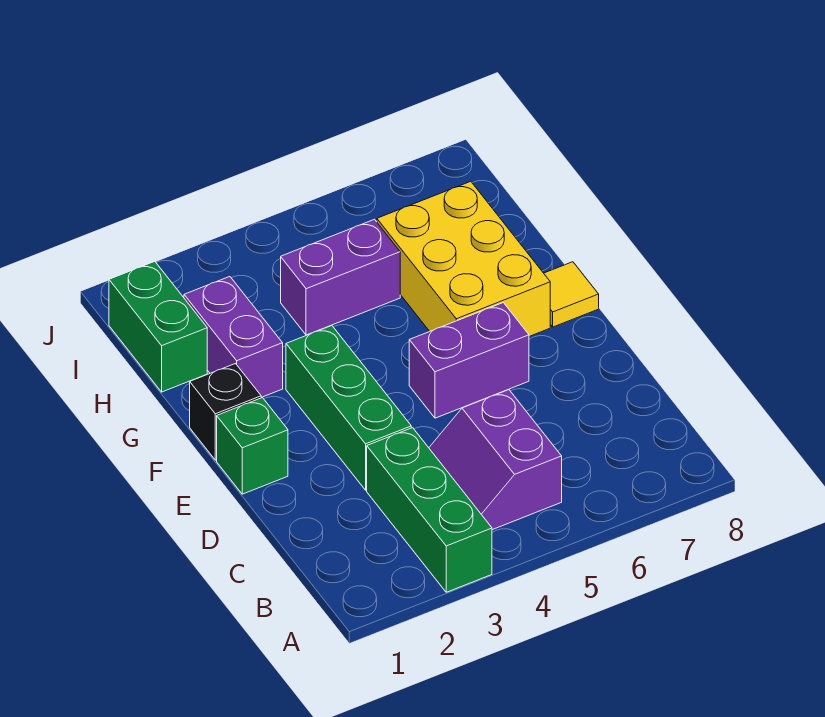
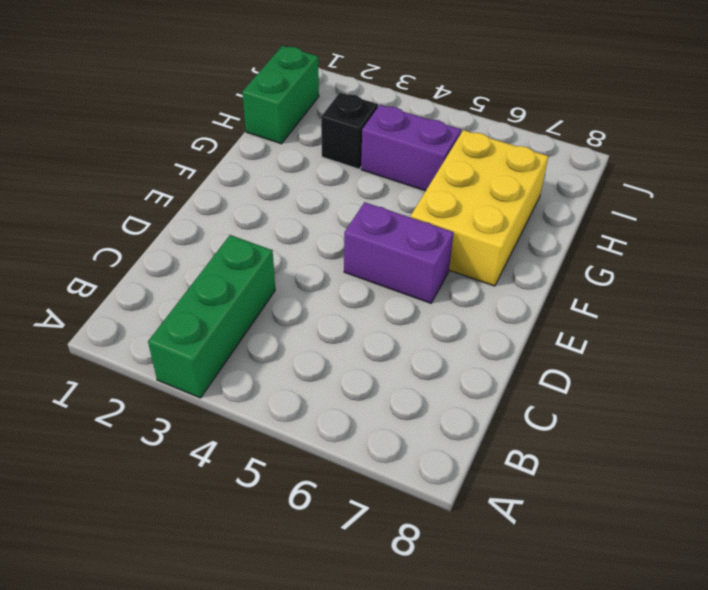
black brick H3 level 1 -> black brick F1 level 1
none -> purple slope B4:C5 level 1 top 5
none -> green brick D3:F3 level 1

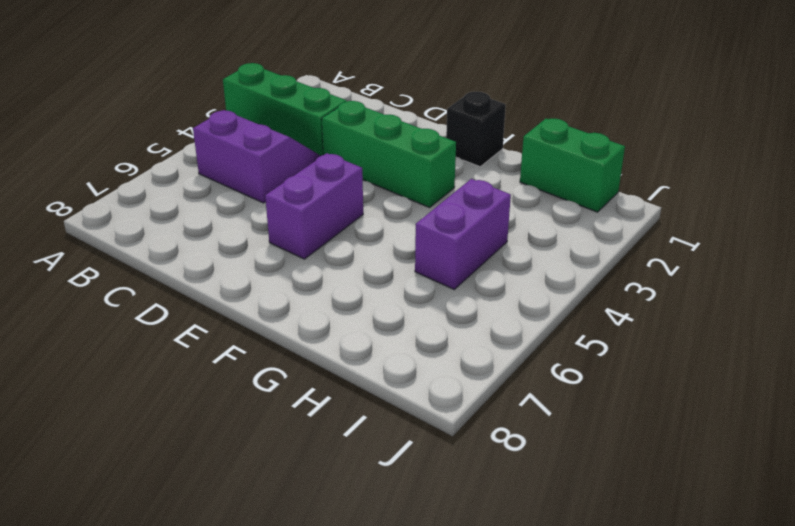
none -> green brick E1 level 1
none -> yellow brick F6:H7 level 1

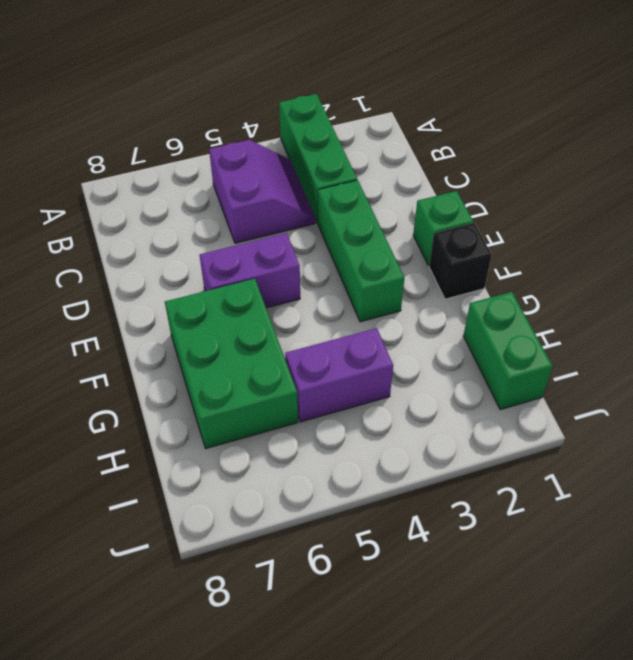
green brick F6:H7 level 1 -> yellow brick F6:H7 level 1
none -> yellow tile F8 level 1
none -> purple brick G2:H2 level 1

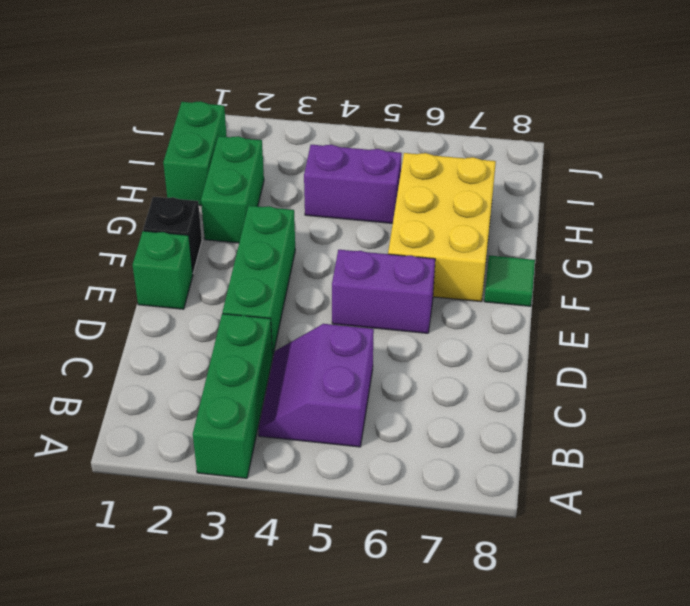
green tile F8 level 1 -> yellow tile F8 level 1
green brick G2:H2 level 1 -> purple brick G2:H2 level 1

